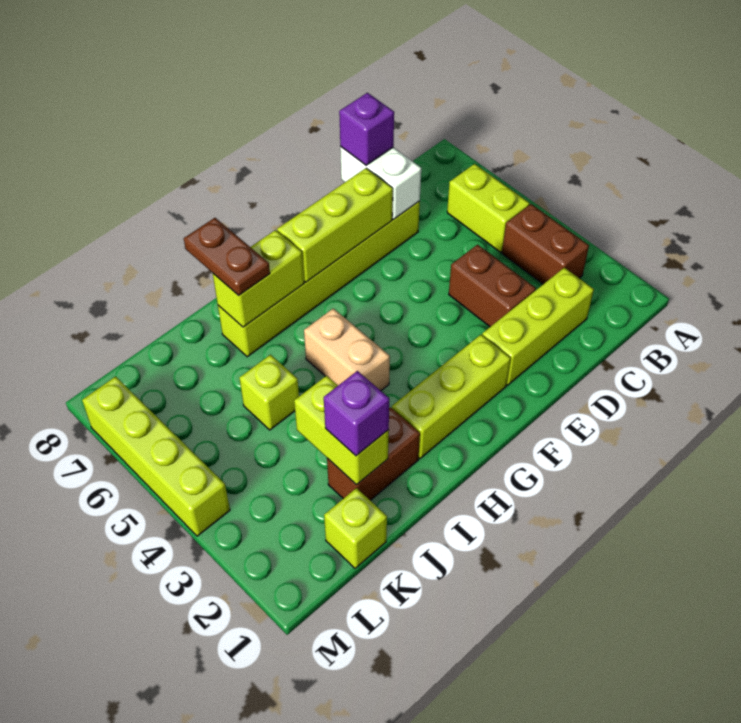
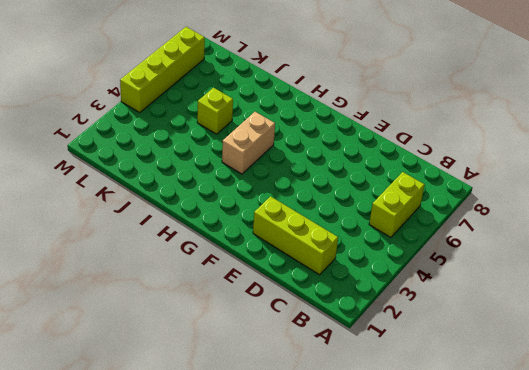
none -> brown brick B3:B4 level 1
none -> brown brick D3:D4 level 1
none -> lime brick D7:I7 level 1

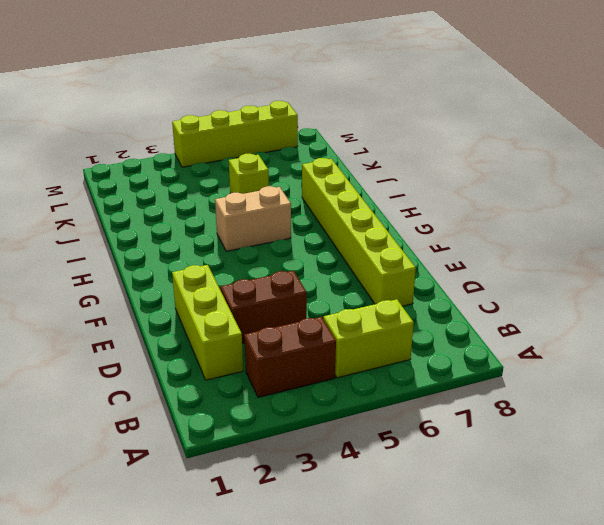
none -> lime brick F2:H2 level 1
none -> brown brick I2:J2 level 1
none -> lime brick K1 level 1

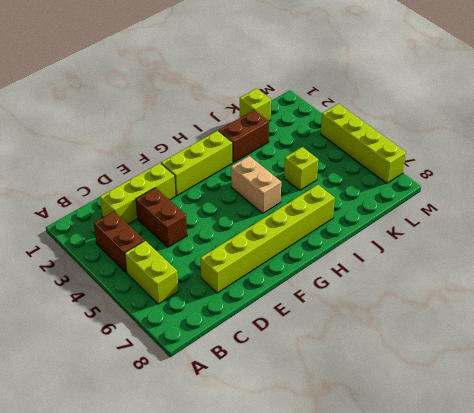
none -> white brick D7:D8 level 2
none -> lime brick E7:G7 level 2
none -> lime brick H7:I7 level 2

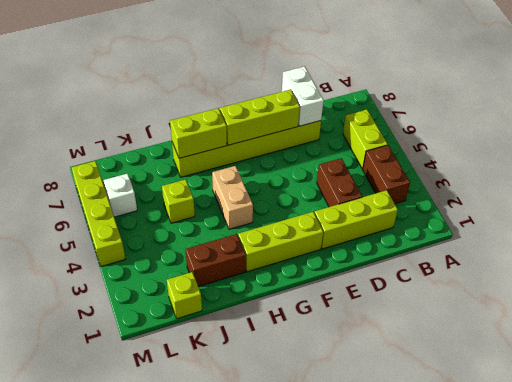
white brick L6 level 1 -> none
none -> lime brick J2:J3 level 2
none -> purple brick D8 level 3
none -> brown plate I7:I8 level 3

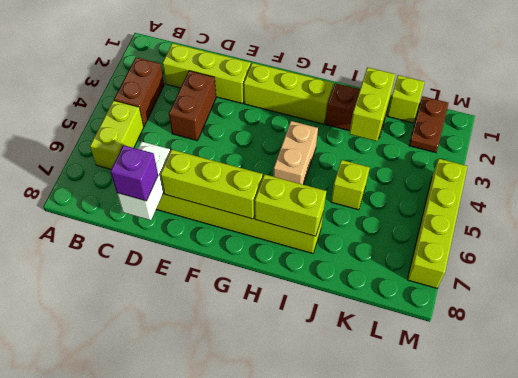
brown plate L1:L2 level 1 -> brown plate I7:I8 level 3
none -> purple brick J2 level 3

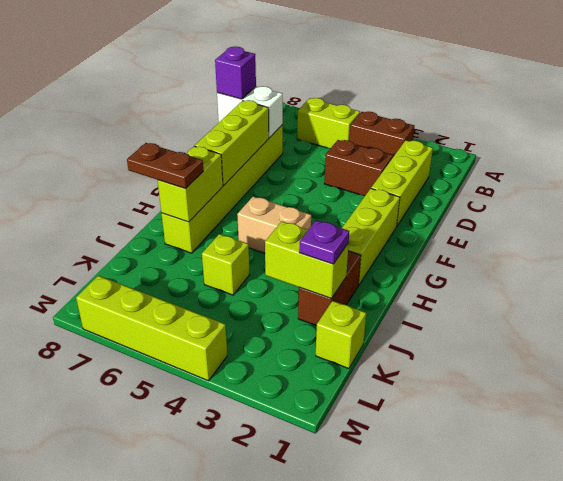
purple plate J2 level 3 -> purple brick J2 level 3

